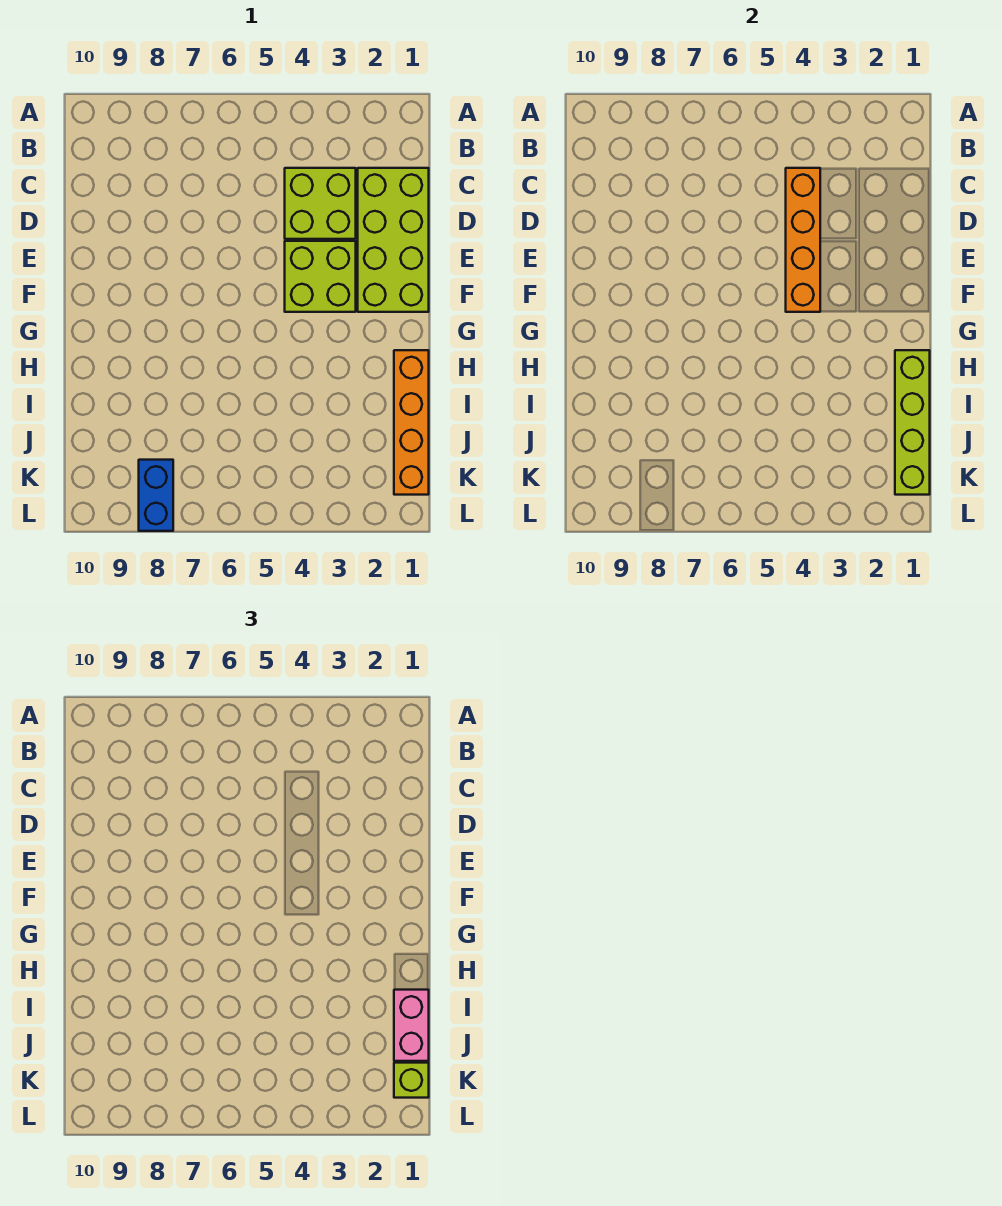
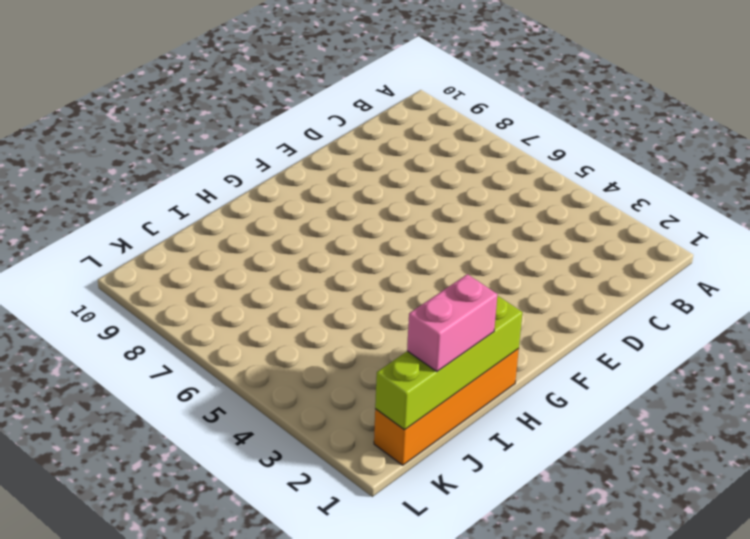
none -> lime brick C1:F2 level 1
none -> lime brick C3:D4 level 1

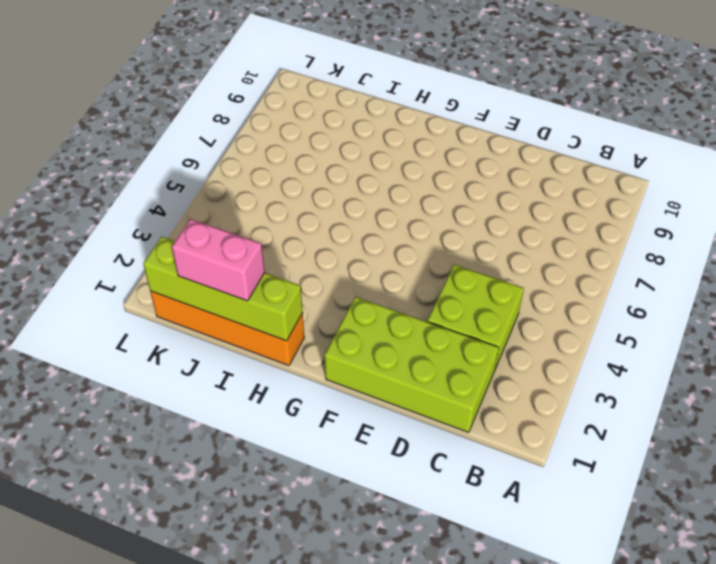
none -> lime brick E3:F4 level 1
none -> blue brick K8:L8 level 1

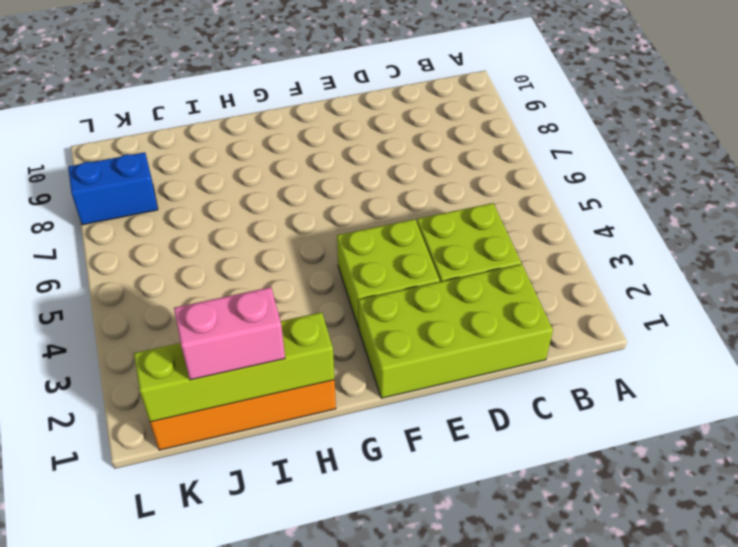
none -> orange brick C4:F4 level 2
none -> lime brick K1 level 3

